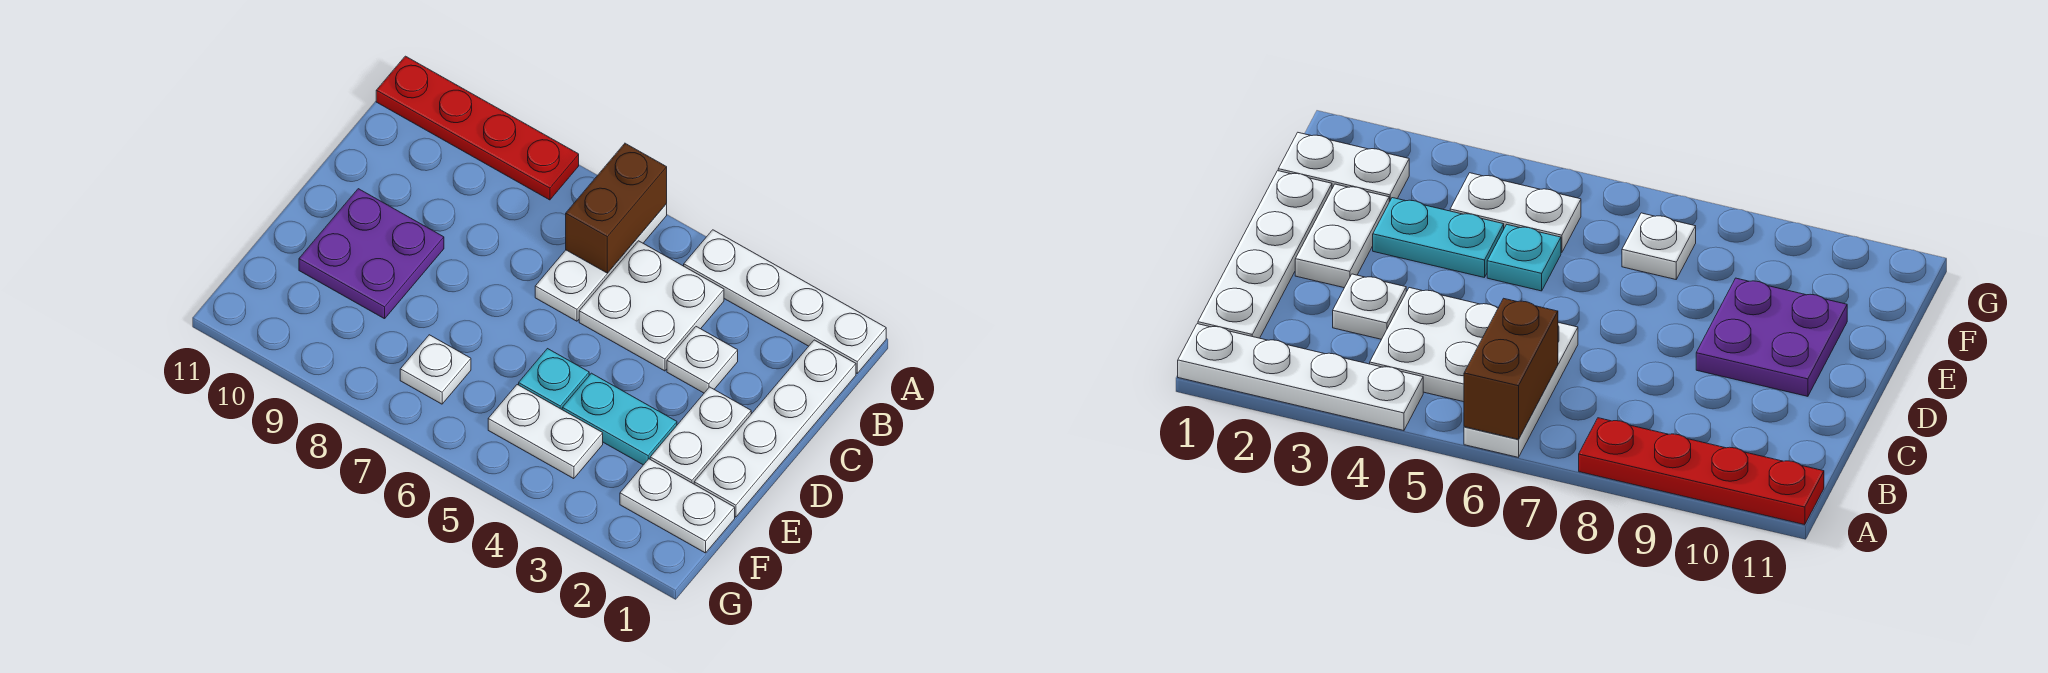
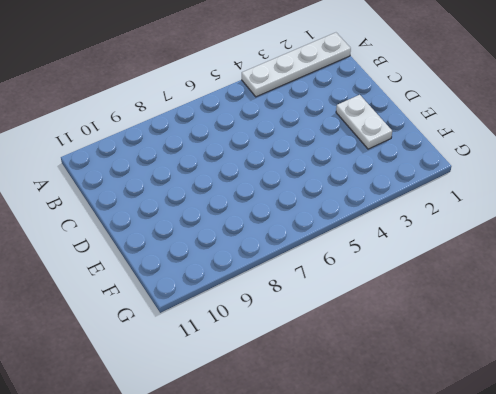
none -> white plate A6:C6 level 1
none -> red plate A8:A11 level 1
none -> white plate B1:E1 level 1

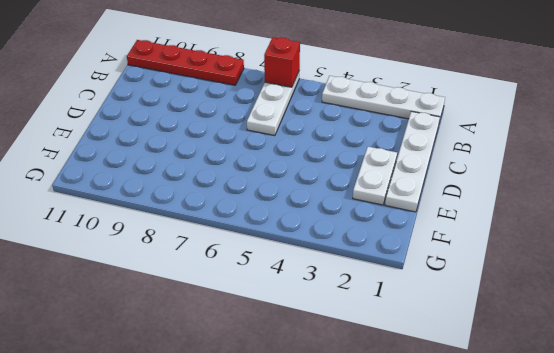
red brick A6 level 2 -> brown brick A6:B6 level 2
none -> white plate B4:C5 level 1
none -> white plate C3 level 1
none -> purple plate D9:E10 level 1

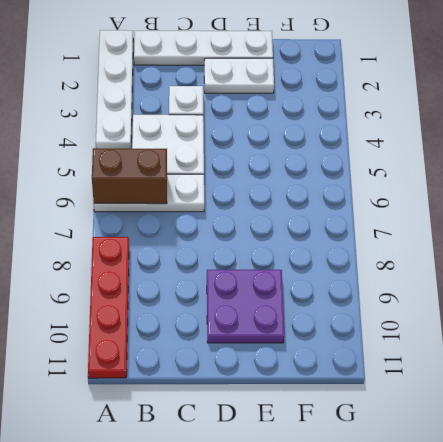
none -> cyan plate E3:E4 level 1
none -> cyan plate E5 level 1
none -> white plate F1:F2 level 1

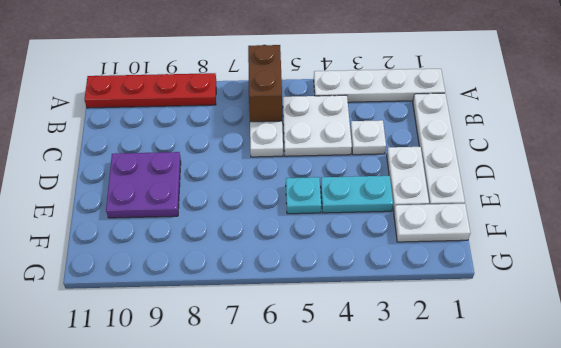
none -> white plate F4:F5 level 1
none -> white plate F7 level 1

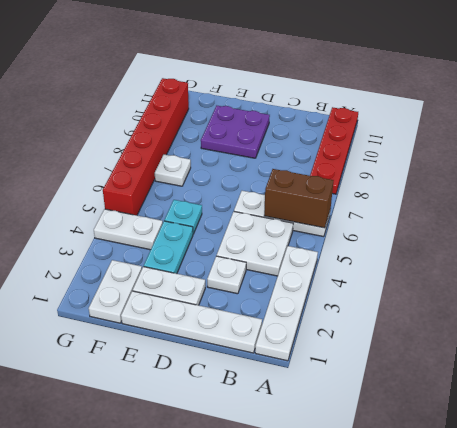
white plate F4:G4 level 1 -> white plate F4:F5 level 1
red brick G5:G10 level 1 -> none

